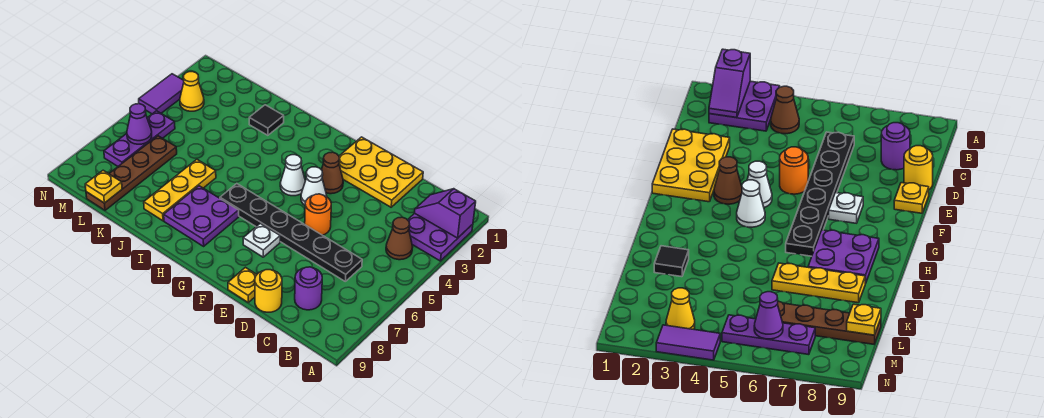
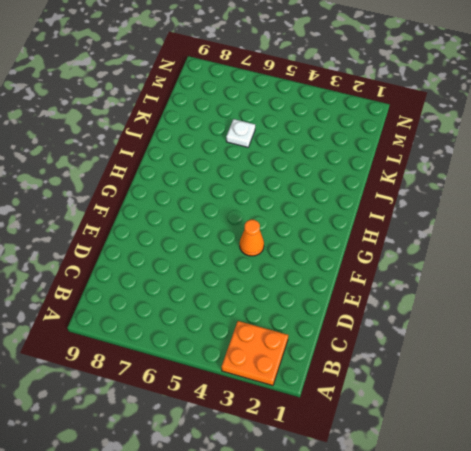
orange plate A2:B3 level 1 -> purple plate A2:B3 level 1
orange cone F4 level 1 -> white cone F4 level 1
white plate K6 level 1 -> white plate F7 level 1
none -> brown cone B4 level 1
none -> black plate C6:H6 level 1
none -> purple round brick C8 level 1

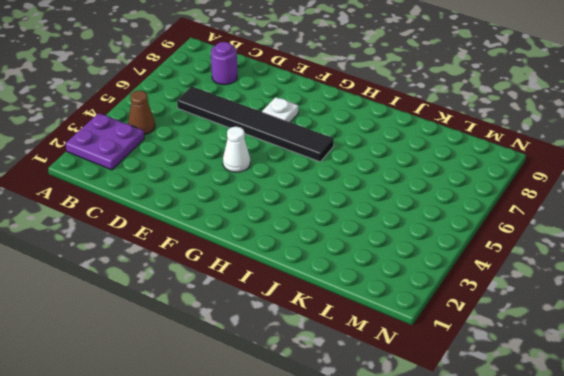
black tile C6:H6 level 1 -> black plate C6:H6 level 1
none -> yellow plate D1:F2 level 1
none -> yellow round brick D9 level 1
none -> orange round brick E5 level 1

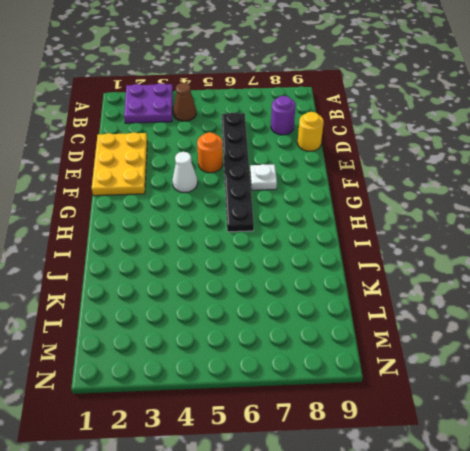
none -> yellow plate E9 level 1
none -> brown cone F3 level 1
none -> white cone G4 level 1

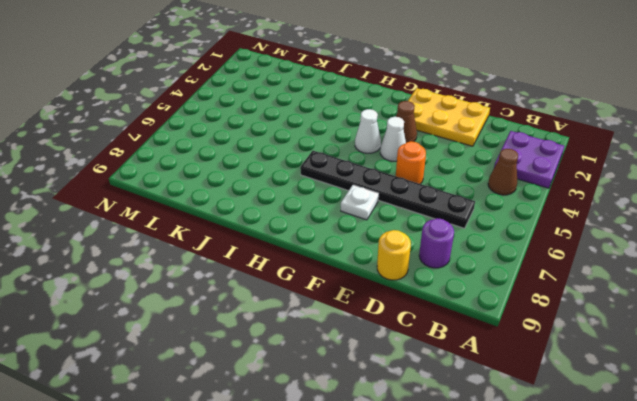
none -> yellow plate E9 level 1
none -> purple plate H7:I8 level 1
none -> black tile J2 level 1

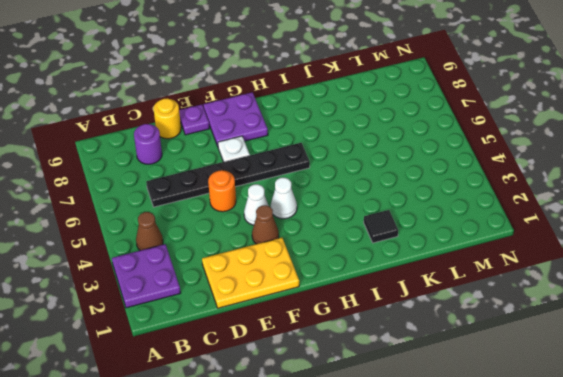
purple plate E9 level 1 -> yellow plate E9 level 1
purple plate F8:G9 level 1 -> purple plate H7:I8 level 1
none -> yellow plate J6:J8 level 1
none -> brown plate L6:L9 level 1
none -> yellow cone M3 level 1

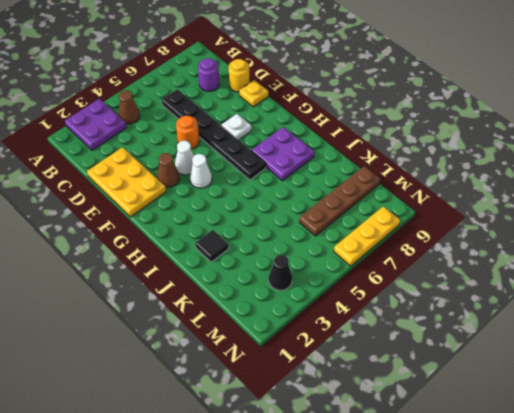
black cone M3 level 1 -> yellow cone M3 level 1
yellow plate N6:N8 level 1 -> yellow plate J6:J8 level 1
none -> purple plate M5:M7 level 1
none -> purple tile N3:N4 level 1
none -> purple slope A2:B2 level 2 top A

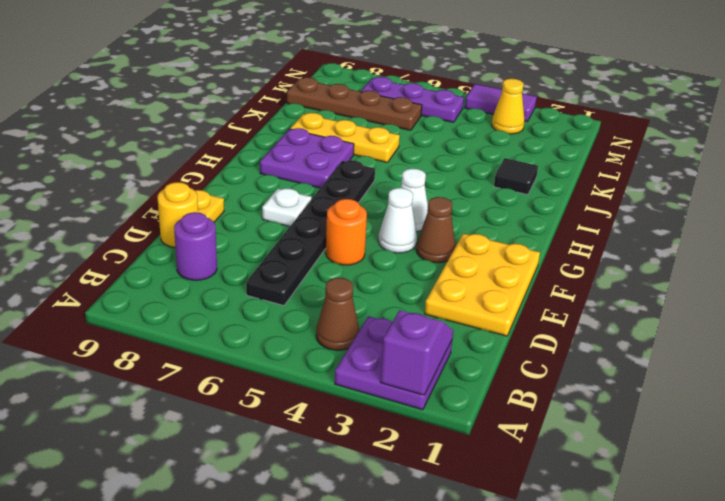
none -> yellow plate L9 level 2
none -> purple cone M6 level 2

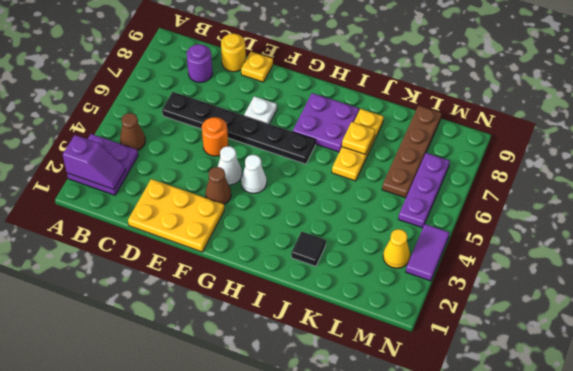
yellow plate J7 level 2 -> yellow plate L9 level 2
none -> purple cone M6 level 2

